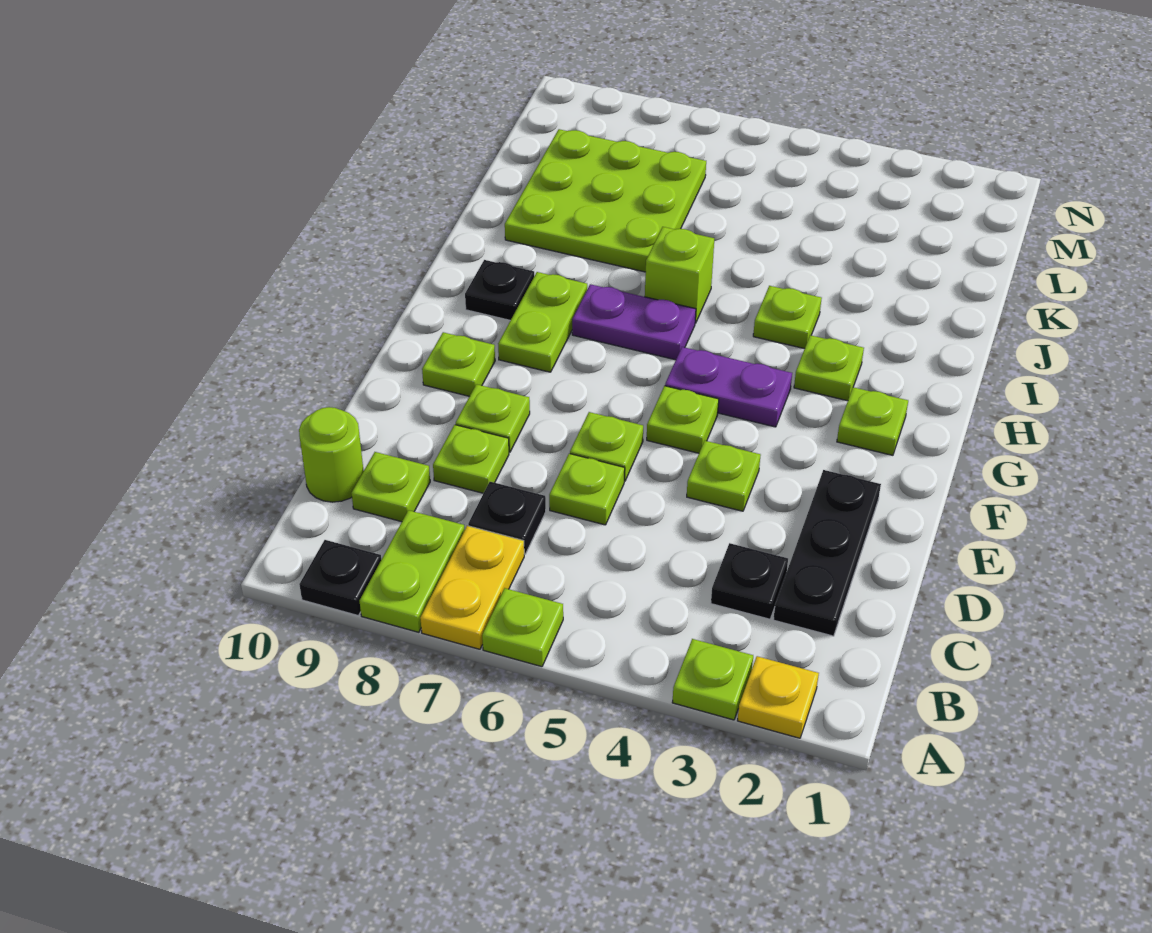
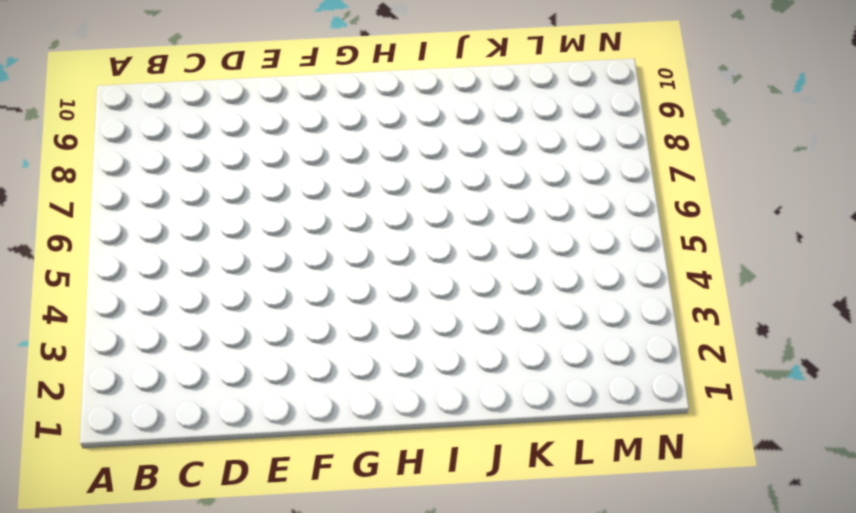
none -> yellow plate A2 level 1
none -> lime plate A3 level 1
none -> lime plate A6 level 1

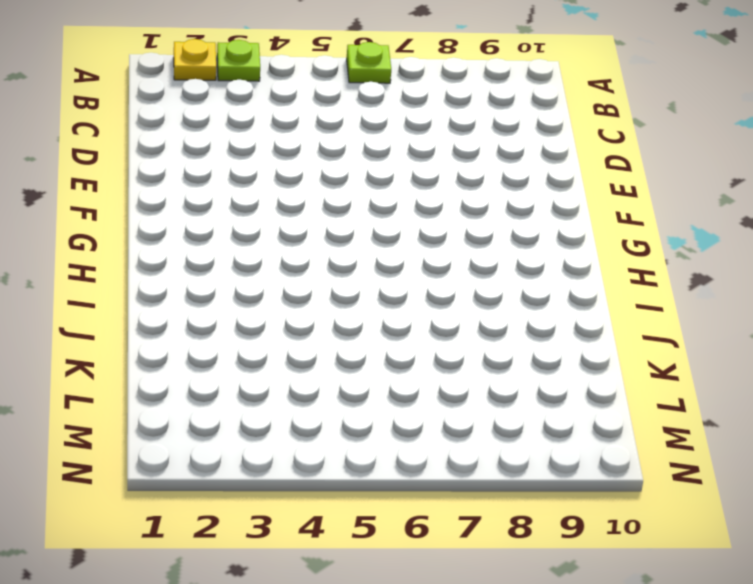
none -> yellow plate A7:B7 level 1
none -> lime plate A8:B8 level 1
none -> black plate A9 level 1

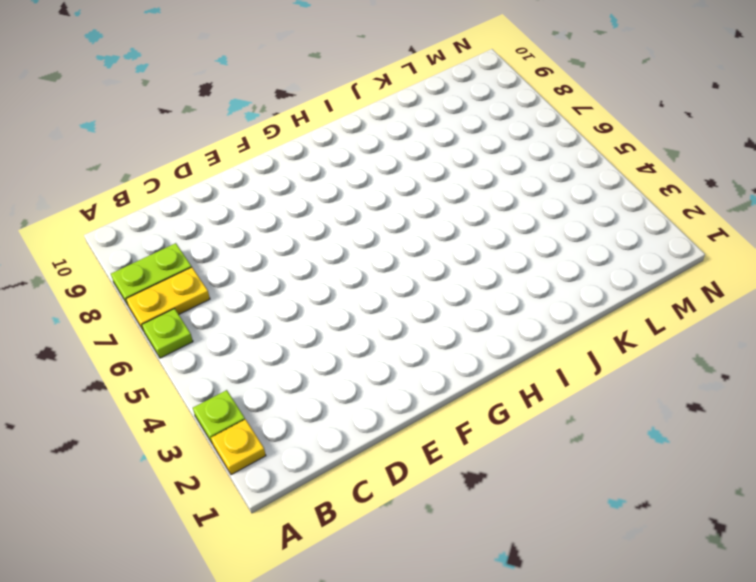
none -> black plate A9 level 1
none -> black plate C2:E2 level 1
none -> black plate C3 level 1

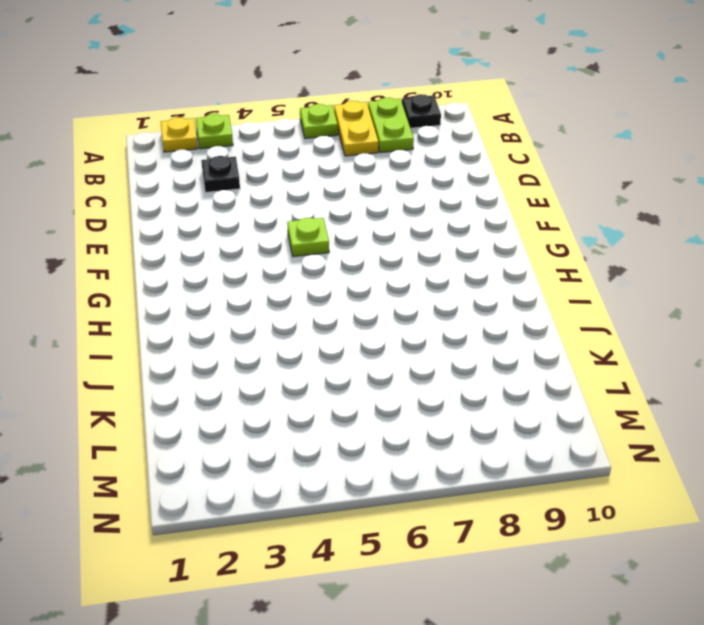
none -> black plate C2:E2 level 1
none -> black plate C7 level 1
none -> lime plate C9 level 1

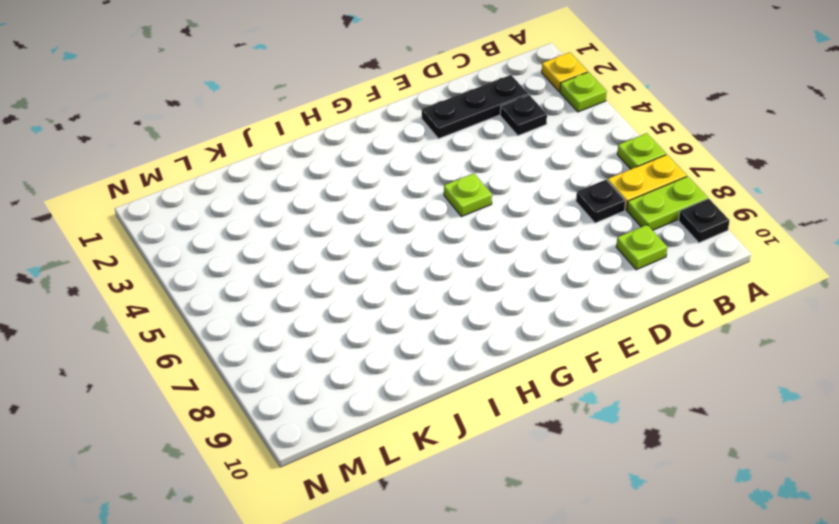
none -> lime round brick C10 level 1
none -> lime plate D6 level 1
none -> lime plate D8 level 1

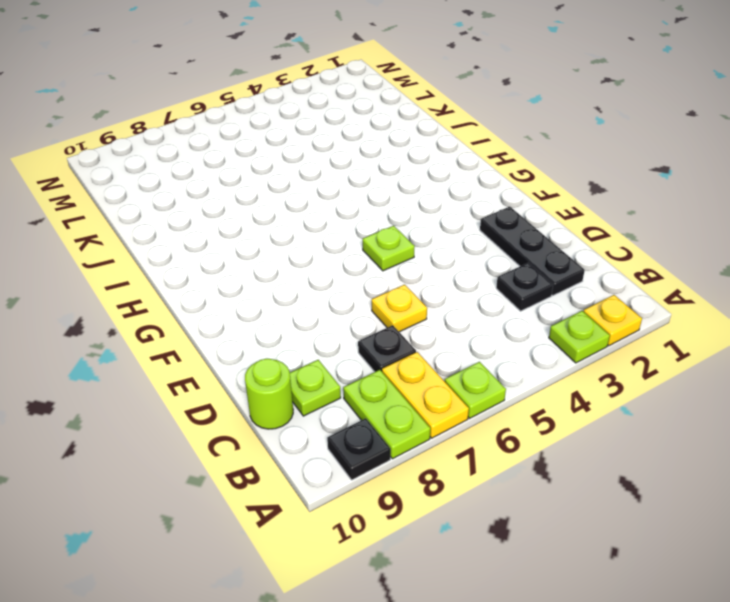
yellow plate D6 level 1 -> lime plate D6 level 1
none -> lime plate D8 level 1
none -> lime plate E4 level 1
none -> lime plate E6 level 1

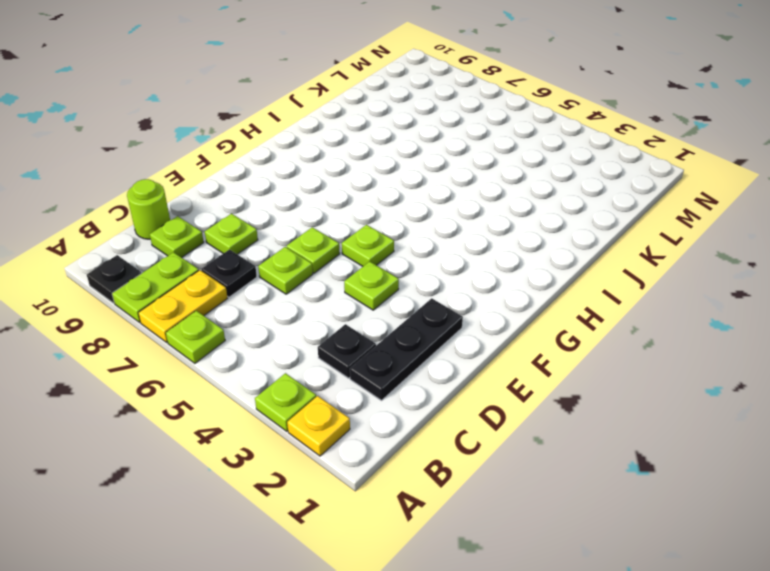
none -> lime plate E8 level 1
none -> lime plate F9 level 1
none -> lime plate G2 level 1

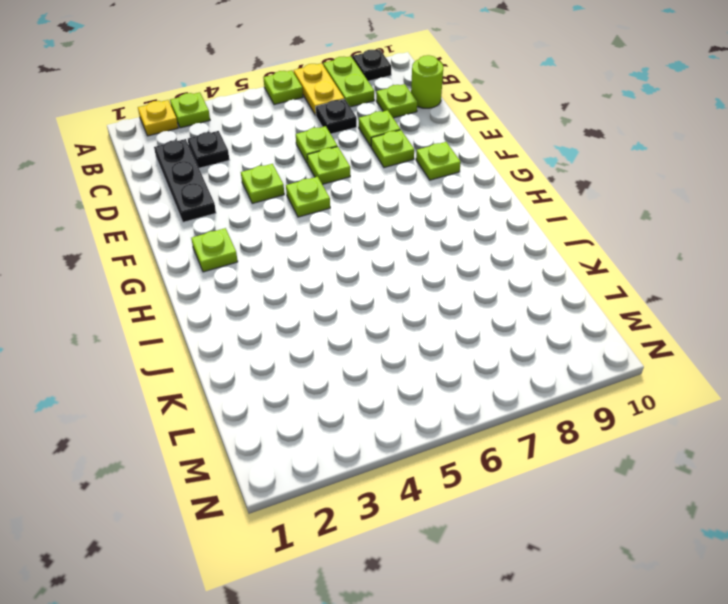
none -> purple plate G4:G5 level 1
none -> lime plate G8:H8 level 1
none -> lime plate H3 level 1

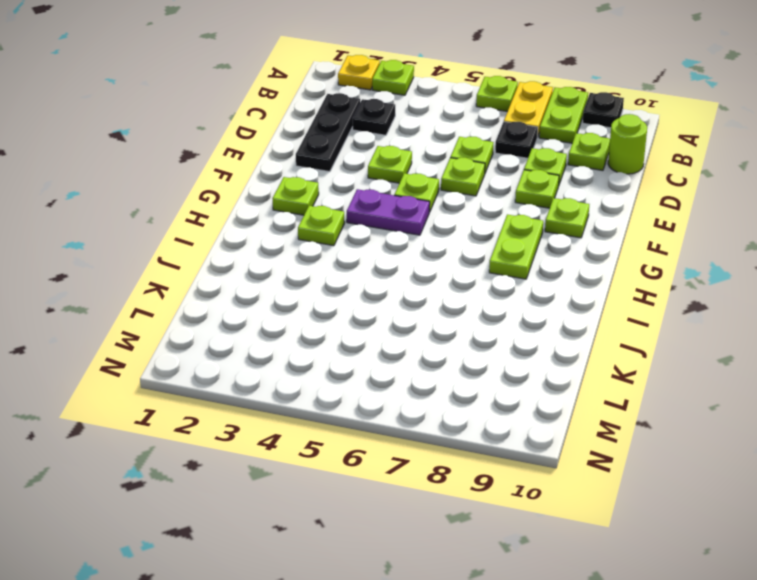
none -> purple plate H6:H7 level 1
none -> black plate H9 level 1
none -> lime plate I4 level 1

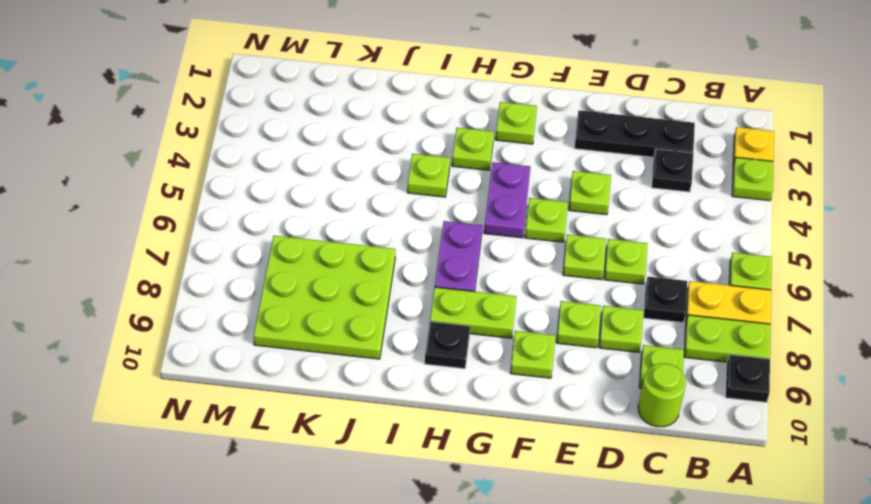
none -> lime brick I6 level 1

